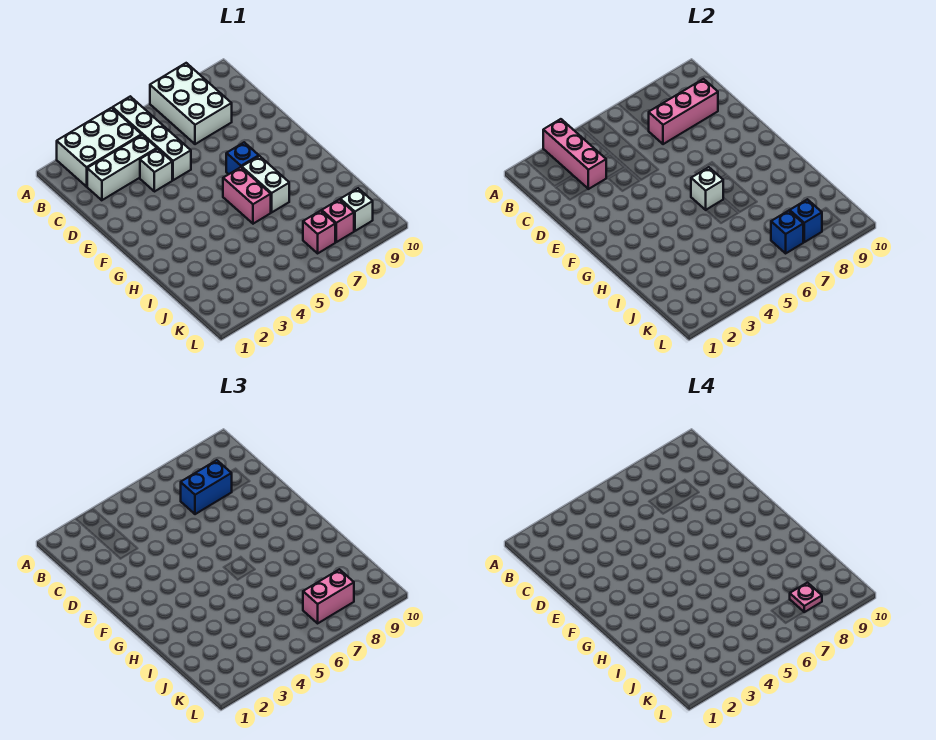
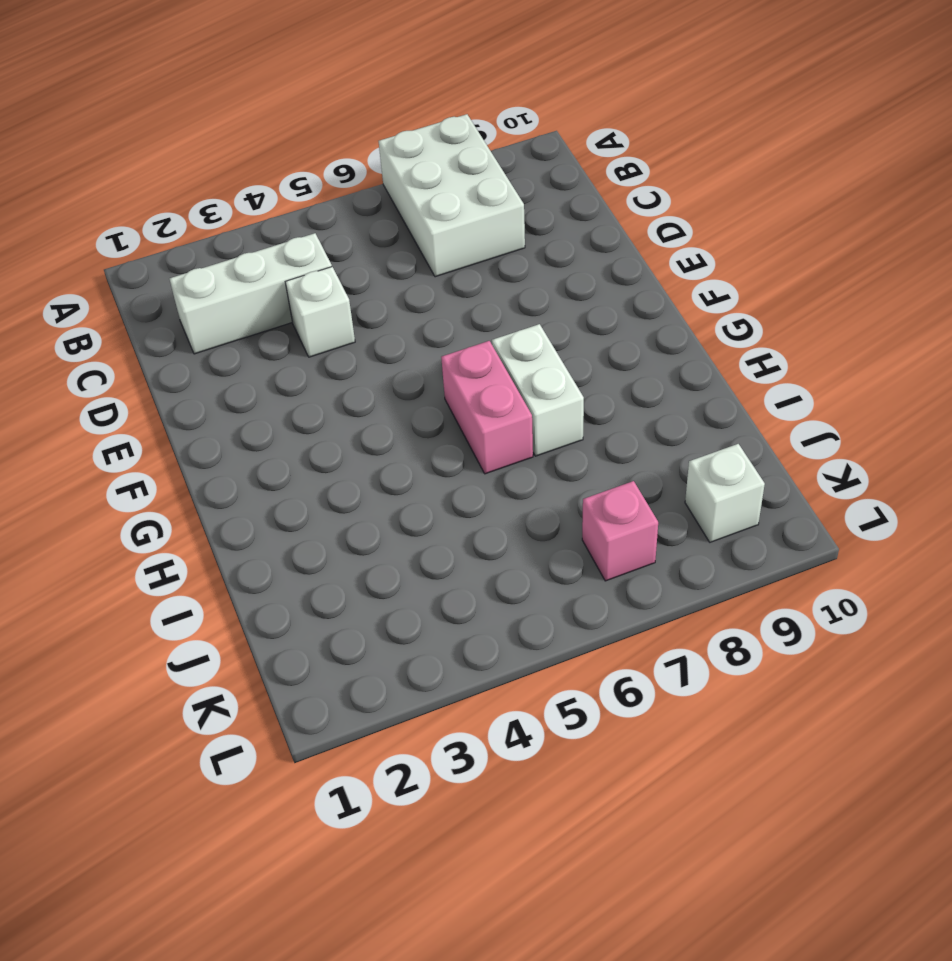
none -> white brick A2:B4 level 1
none -> white brick A5:D5 level 1
none -> blue brick F7 level 1

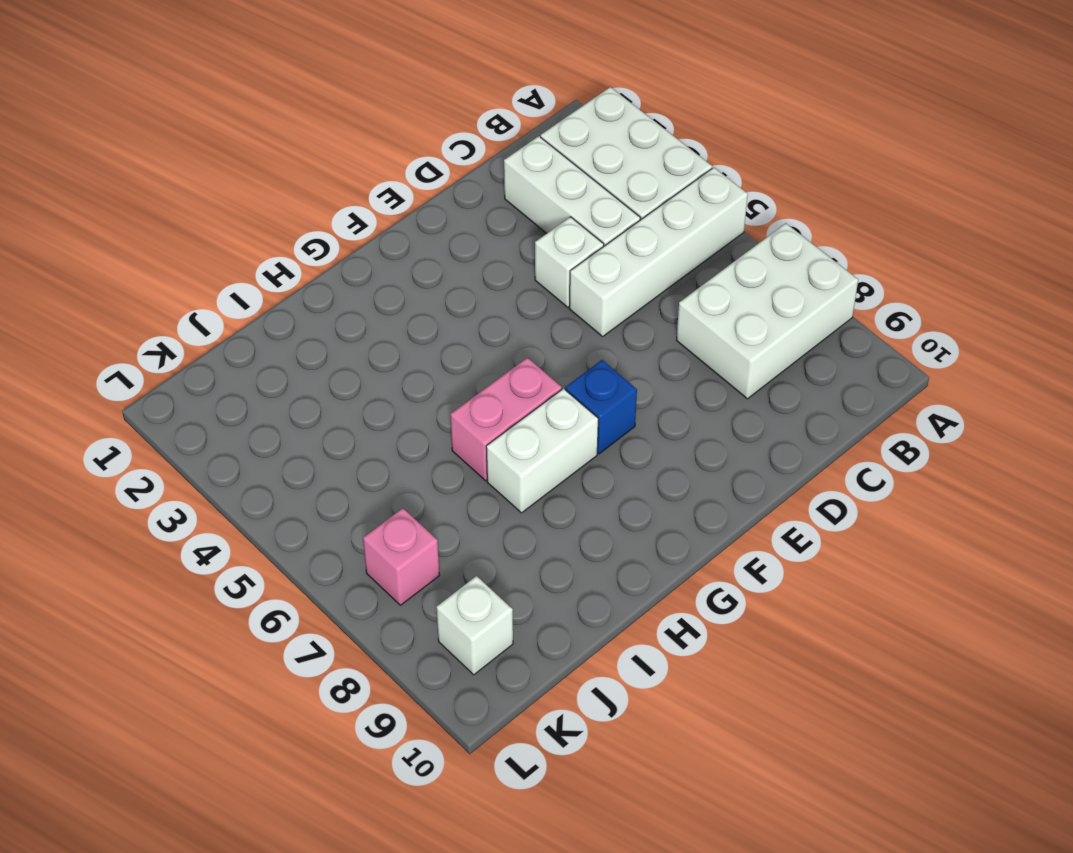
none -> pink brick K8 level 1
none -> pink brick A3:C3 level 2
none -> pink brick C7:C9 level 2

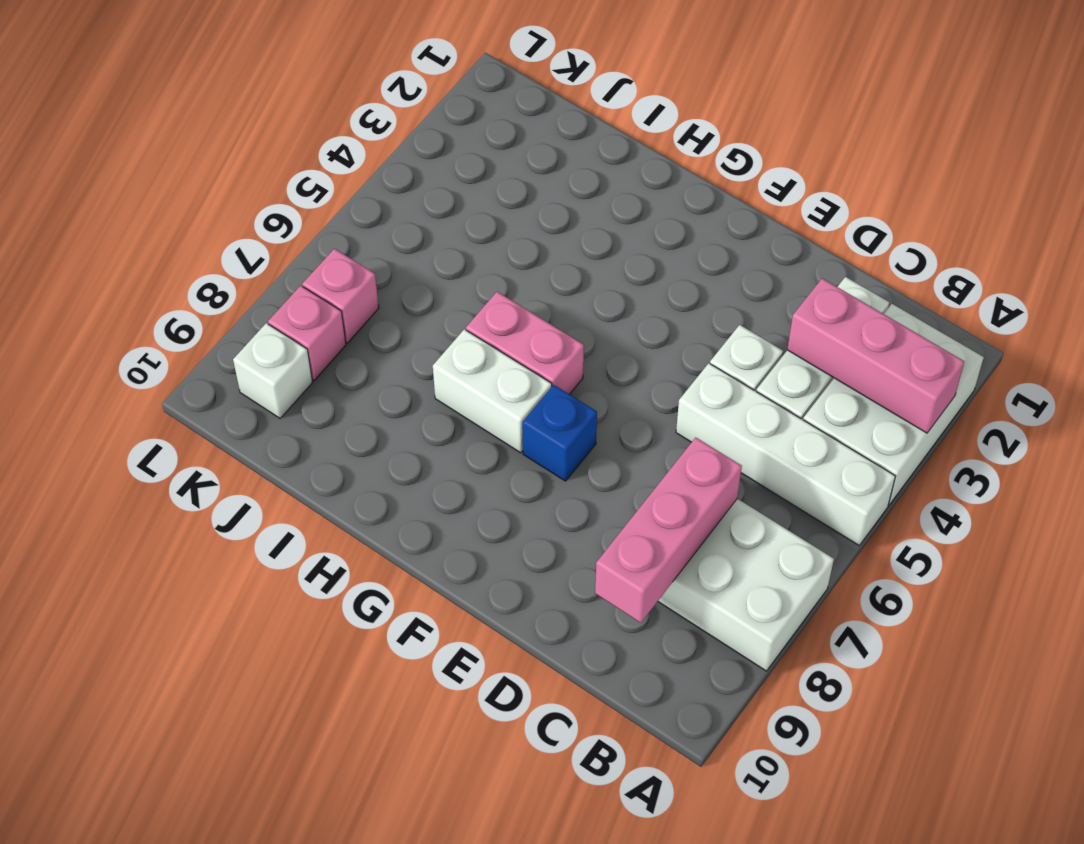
none -> white brick G6 level 2
none -> blue brick K7 level 2
none -> blue brick K8 level 2

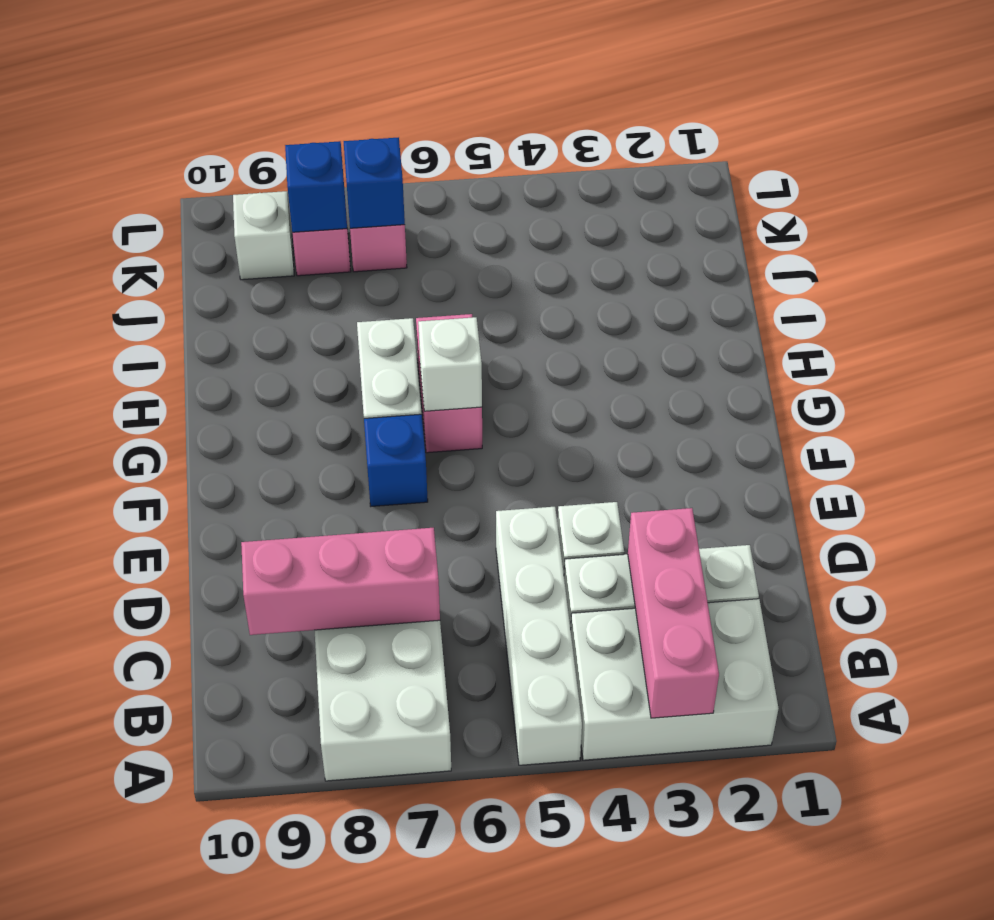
none -> blue brick C7:C8 level 3
none -> pink brick K7:K8 level 3
none -> pink plate K8 level 4

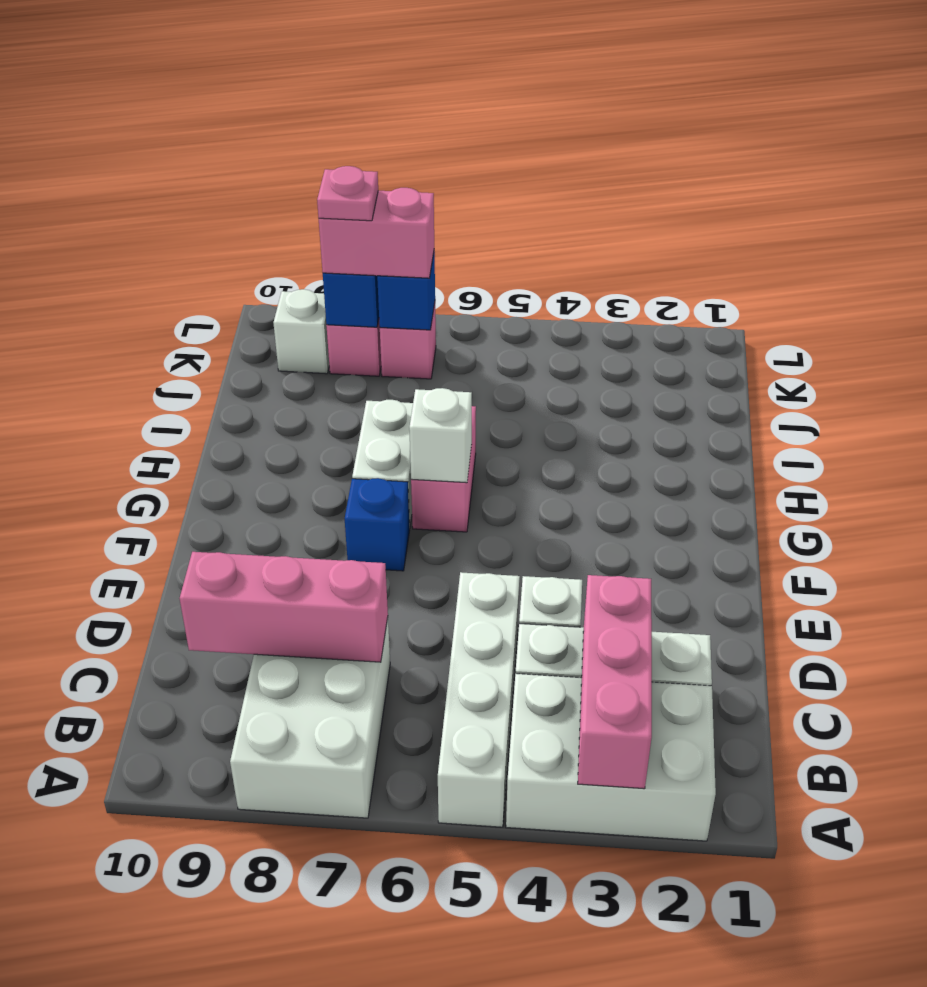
none -> blue brick C7:C8 level 3

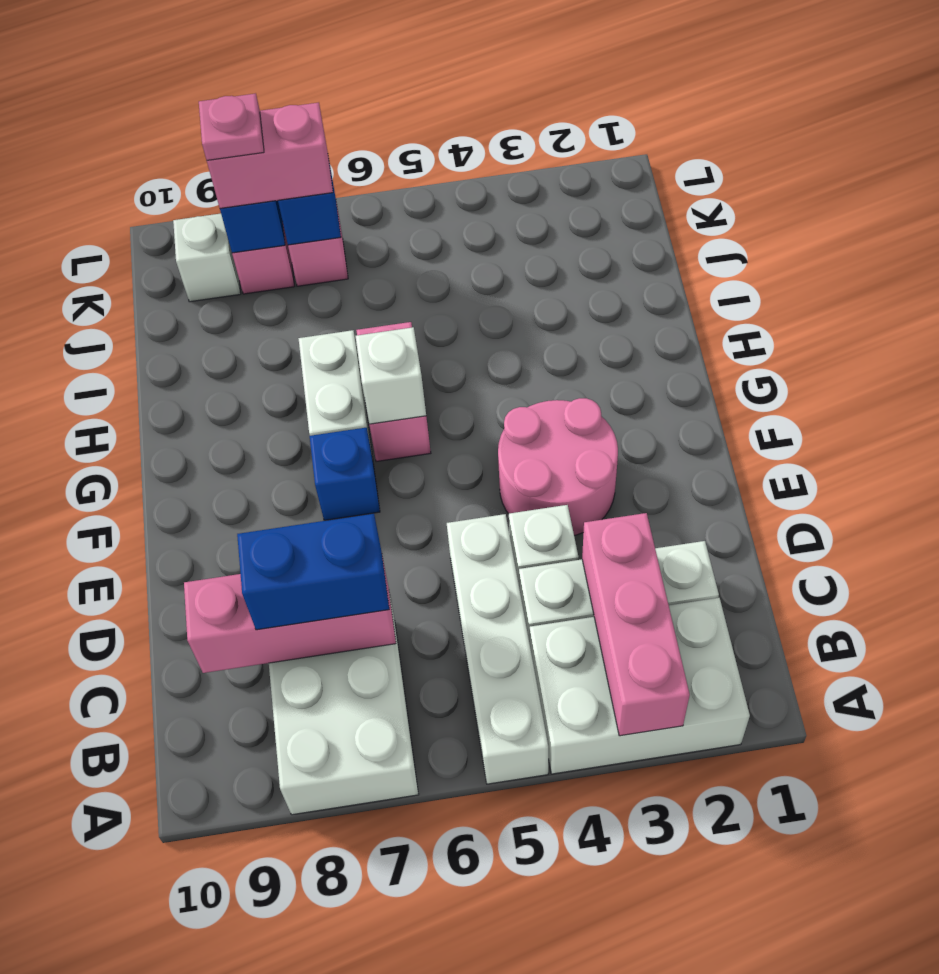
pink round brick E3:F4 level 1 -> none

